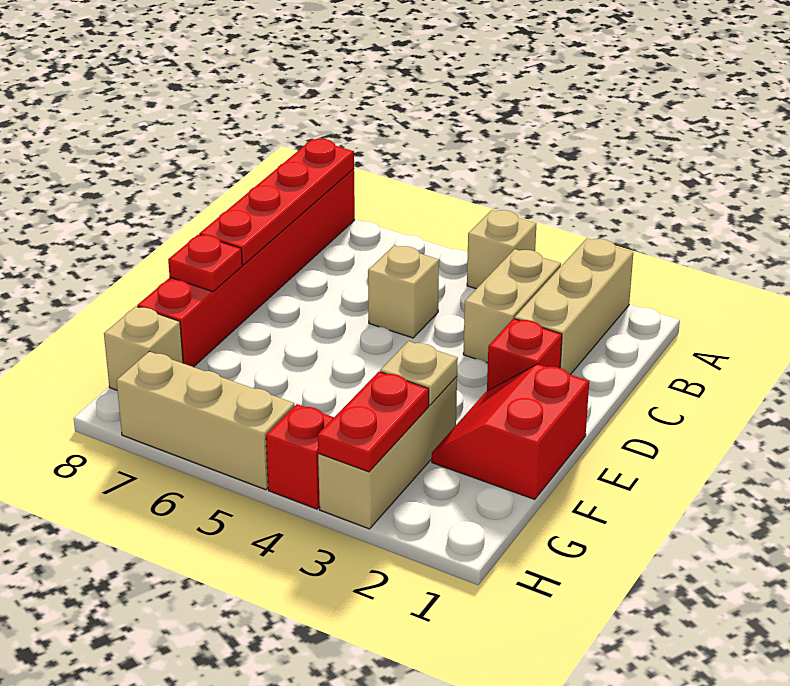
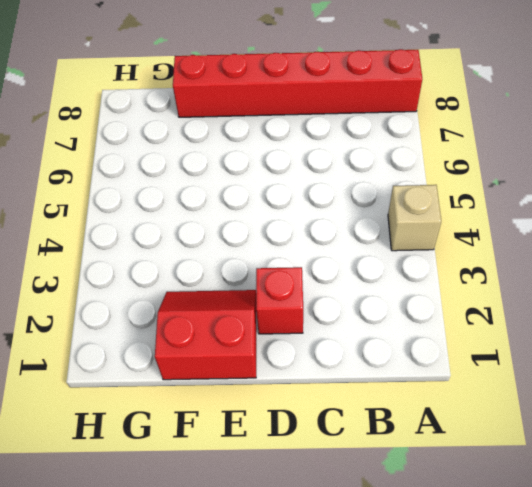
none -> tan brick A2:C2 level 1
none -> tan brick B3:C3 level 1
none -> tan brick C5 level 1

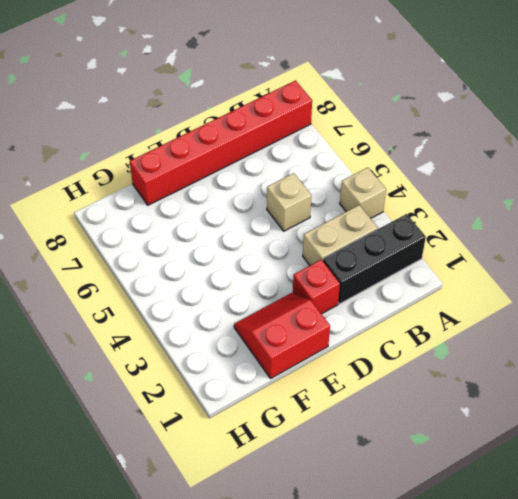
black brick A2:C2 level 1 -> tan brick A2:C2 level 1
none -> tan brick F3:H3 level 1
none -> tan brick G8 level 1
none -> red brick H4 level 1

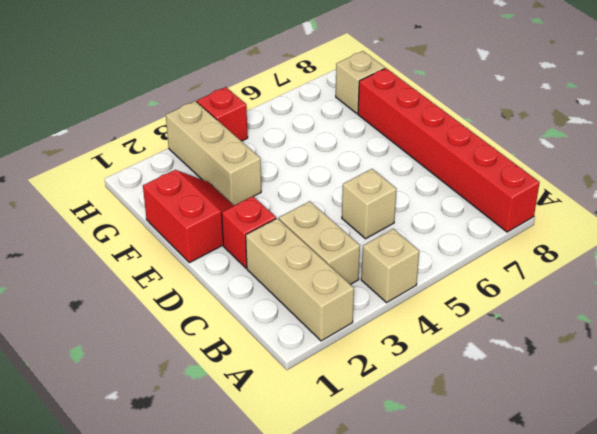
none -> tan brick H5:H7 level 1
none -> red plate A8:D8 level 2
none -> red plate E8 level 2

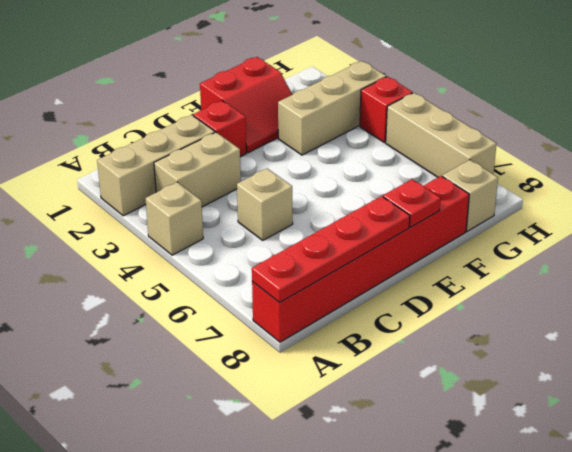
none -> tan plate F3 level 2
none -> red plate G3:H3 level 2

